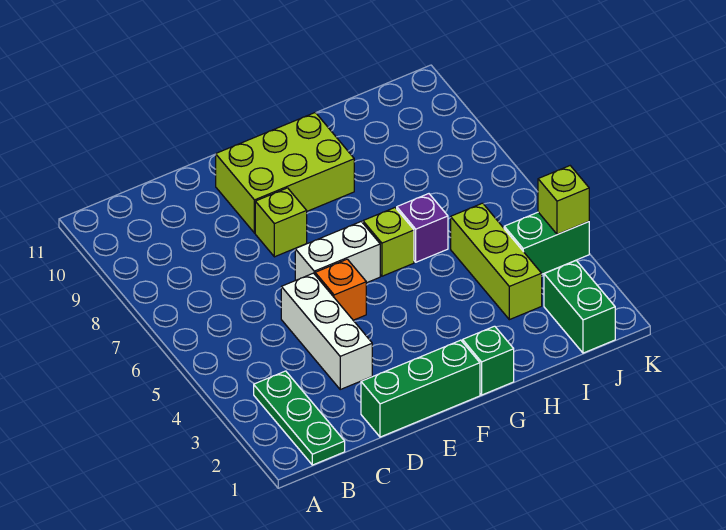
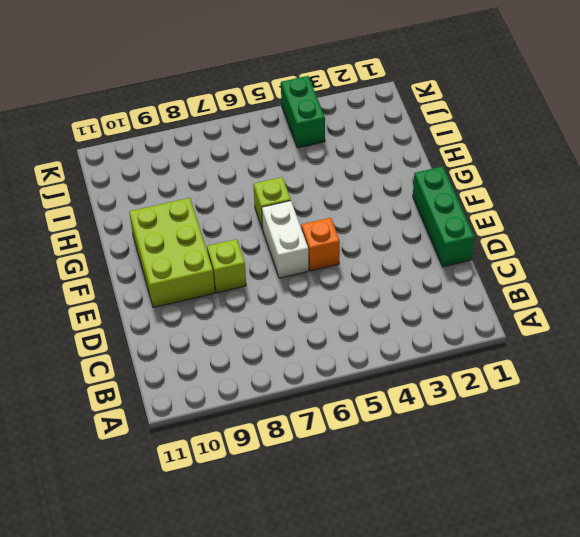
none -> green plate B1:B3 level 1
none -> white brick D3:D5 level 1
none -> green brick G1 level 1

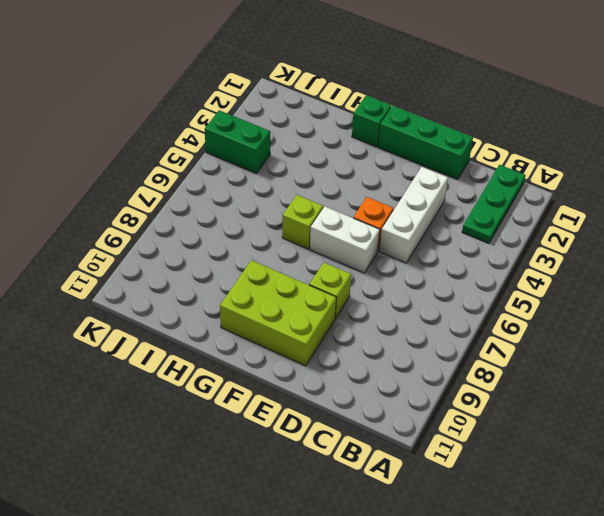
none -> purple brick H6 level 1
none -> lime brick I3:I5 level 1
none -> green brick J1:J2 level 1

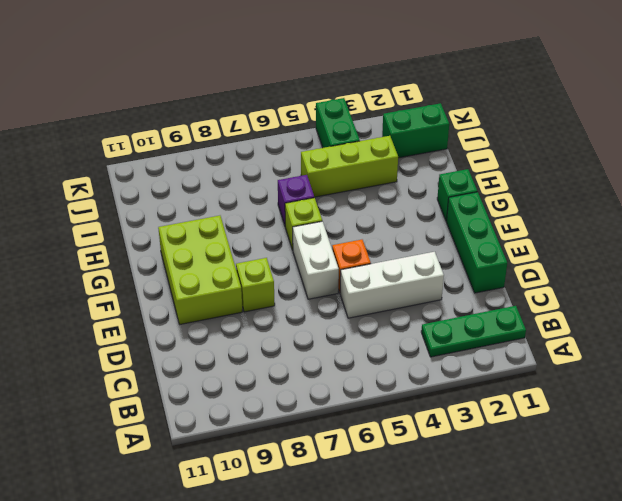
none -> lime brick K4 level 2

